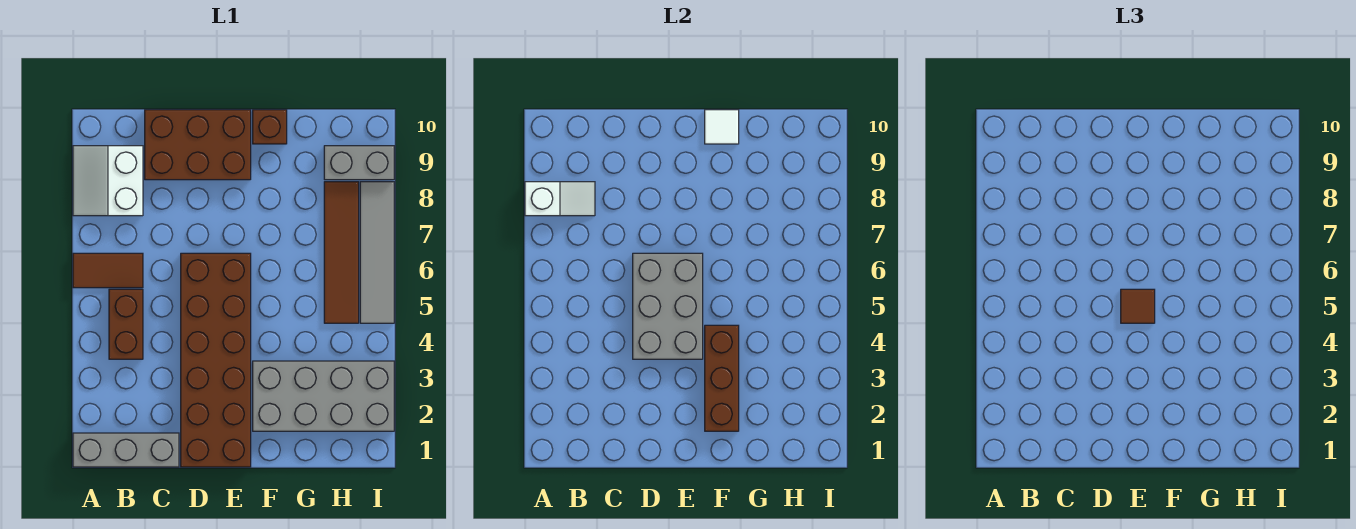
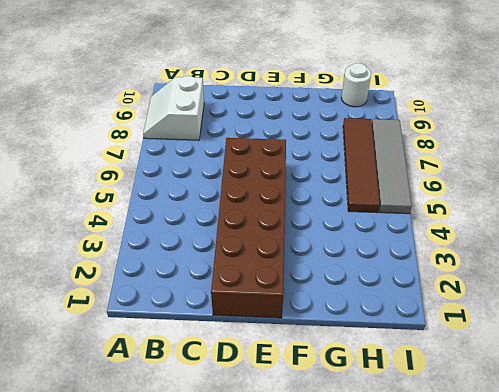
white round brick H10 level 1 -> none
none -> grey brick A1:C1 level 1
none -> brown tile A6:B6 level 1
none -> brown brick B4:B5 level 1

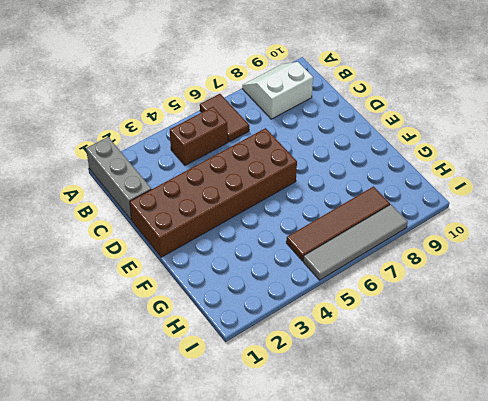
none -> brown brick C9:E10 level 1
none -> grey brick F2:I3 level 1
none -> brown brick F10 level 1

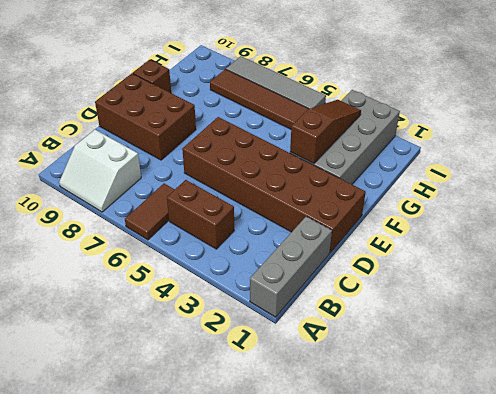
brown brick D8:E10 level 1 -> brown brick C9:E10 level 1
brown slope F3:H3 level 2 top F -> brown brick F2:F4 level 2
none -> grey brick H9:I9 level 1
none -> white slope A8:B8 level 2 top A
none -> grey brick D4:E6 level 2

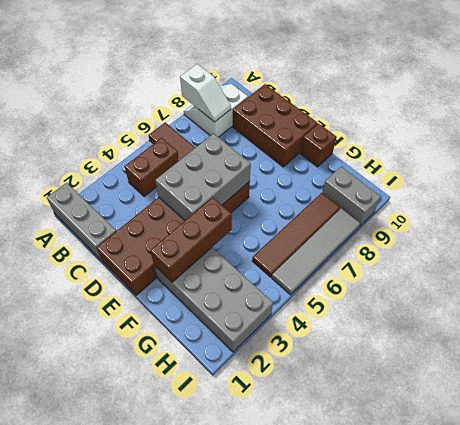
none -> white tile F10 level 2
none -> brown tile E5 level 3

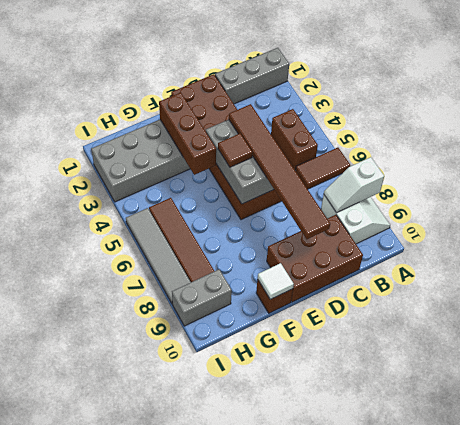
brown tile D4:D9 level 3 -> none

